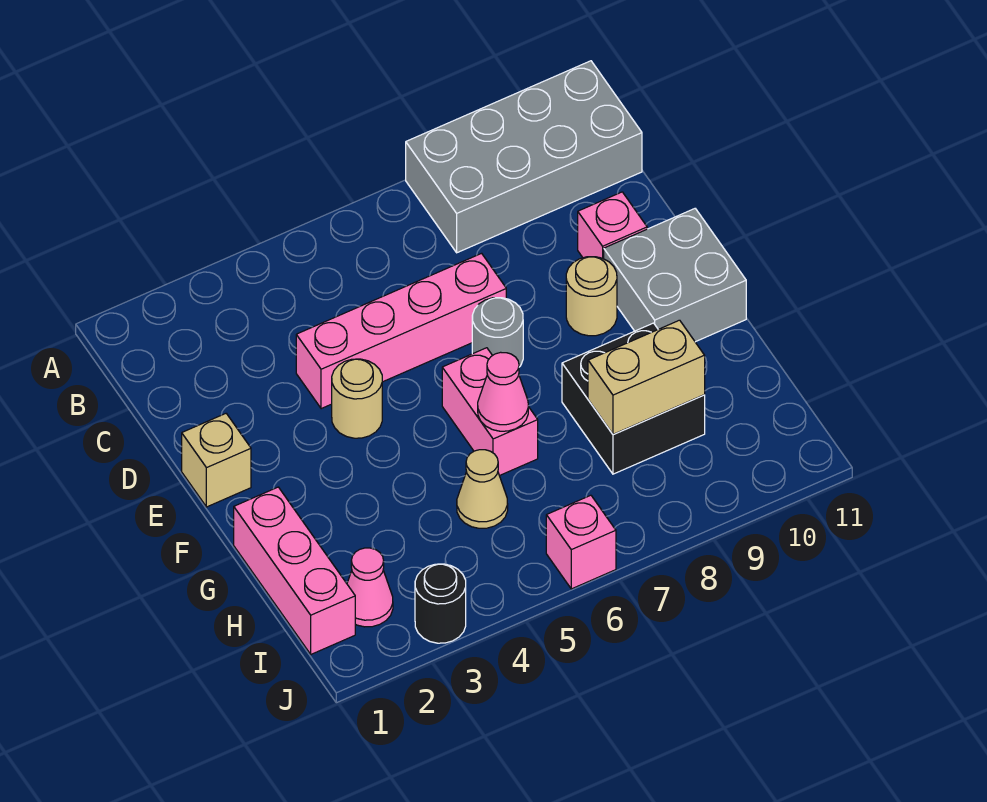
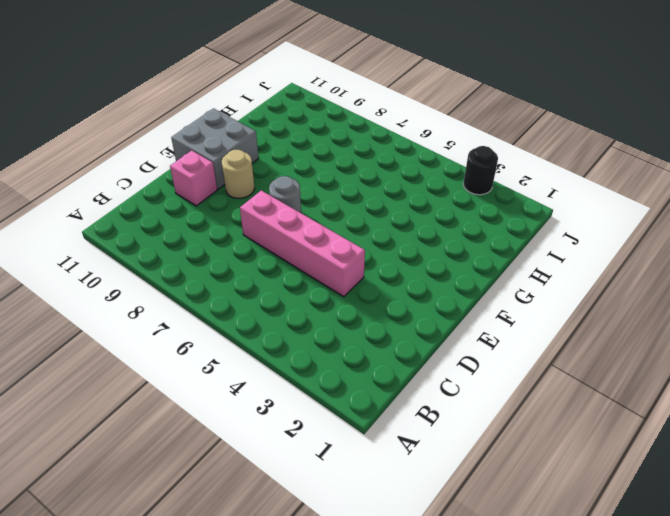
none -> grey brick A8:B11 level 1
none -> tan brick E1 level 1
none -> tan round brick E4 level 1

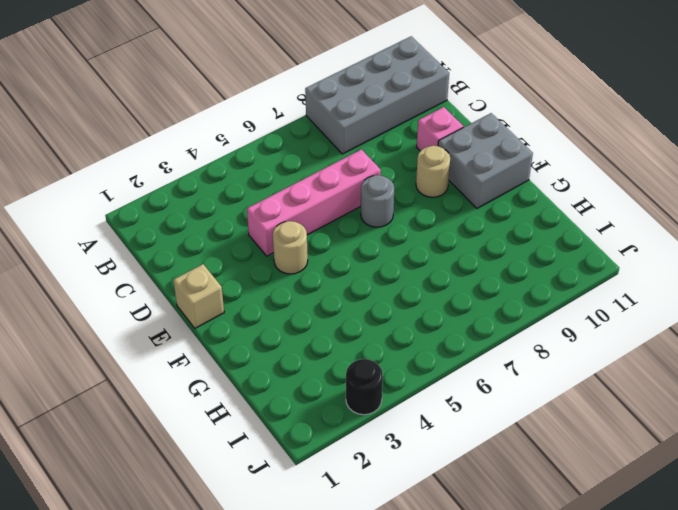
none -> pink brick F6:G6 level 1
none -> pink brick G1:I1 level 1
none -> black brick G8:H9 level 1

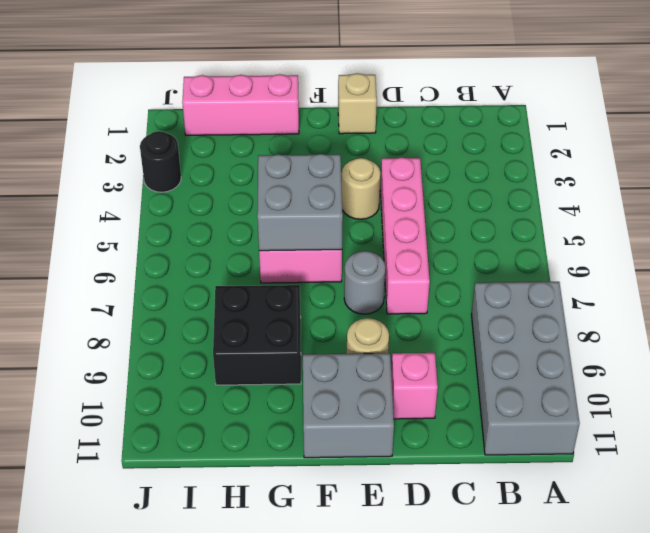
grey brick F5:G6 level 2 -> pink cone G6 level 2
none -> tan cone H5 level 1
none -> pink cone I2 level 1
none -> pink brick J6 level 1

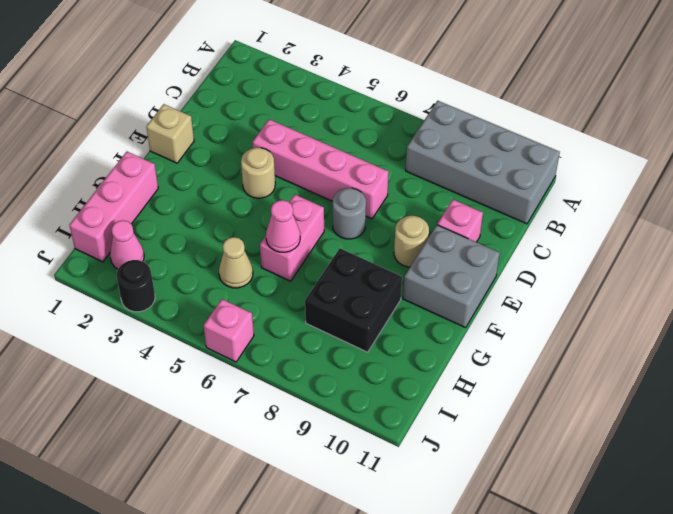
none -> tan brick H8:H9 level 2

